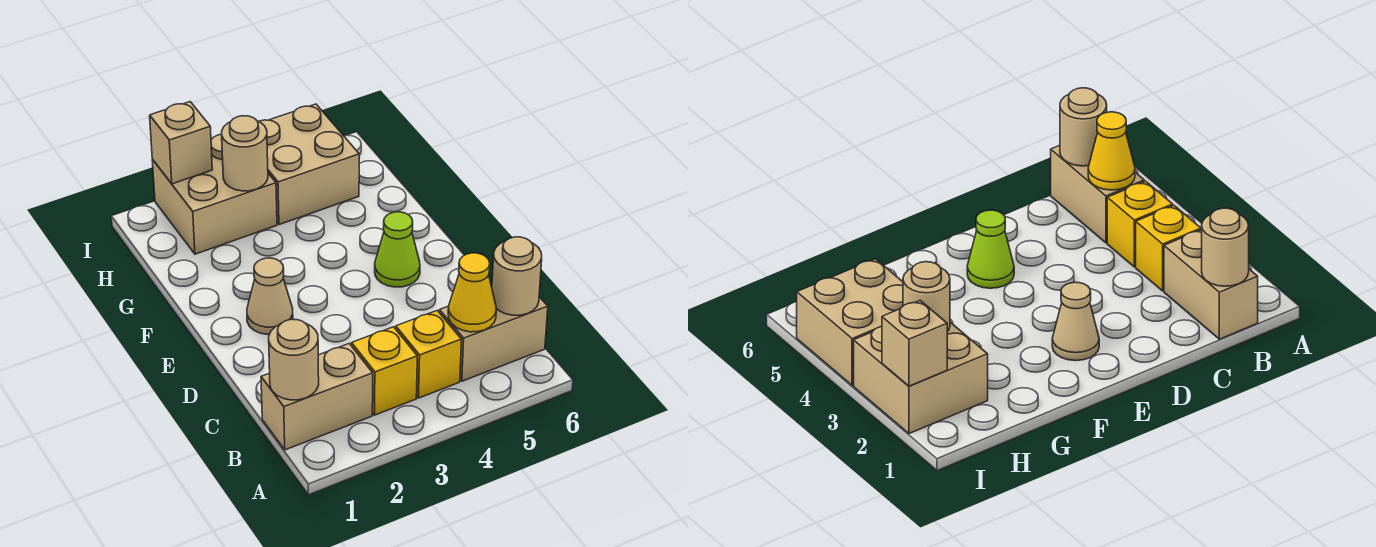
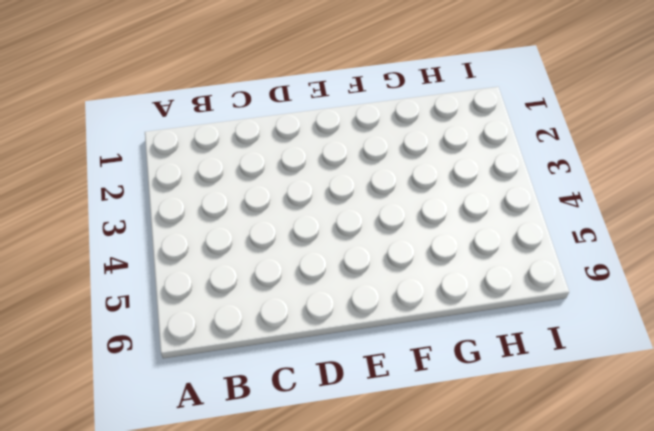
none -> tan brick B1:B2 level 1
none -> yellow brick B3 level 1
none -> yellow brick B4 level 1

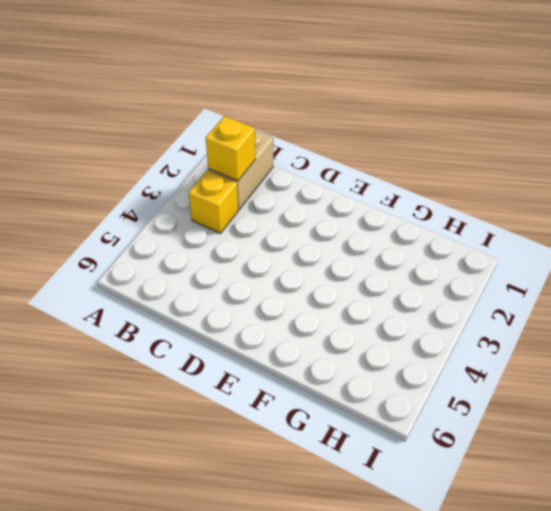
yellow brick B2 level 2 -> yellow brick B4 level 1
none -> tan brick B5:B6 level 1
none -> tan cone E2 level 1
none -> lime cone E5 level 1

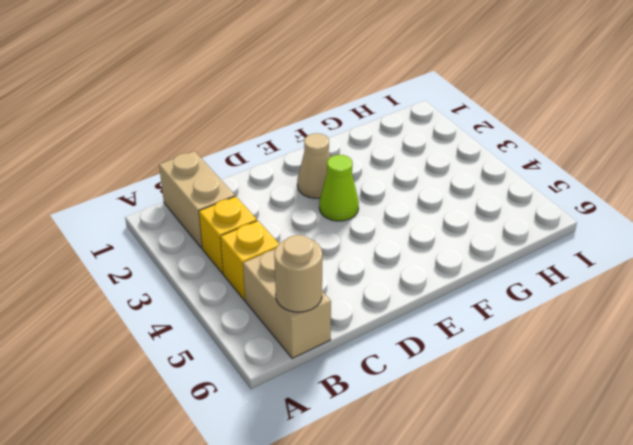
lime cone E3 level 1 -> lime cone E5 level 1
none -> tan brick H2:I3 level 1
none -> tan brick H4:I5 level 1
none -> tan round brick B1 level 2

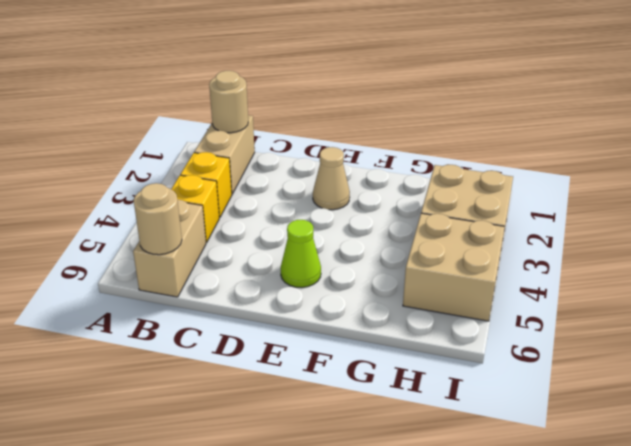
none -> yellow cone B5 level 2
none -> tan round brick H3 level 2
none -> tan brick I2 level 2

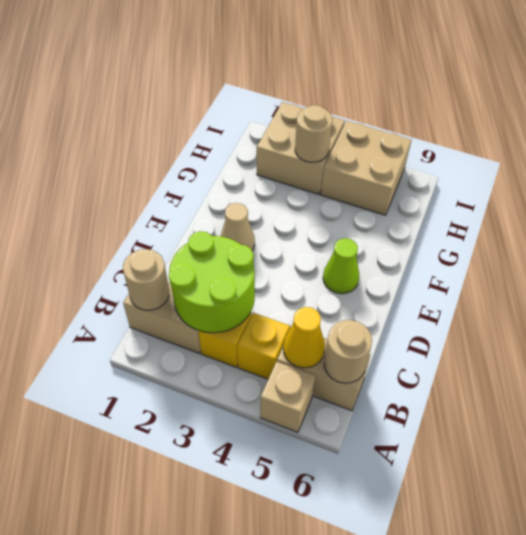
tan brick A5 level 1 -> tan brick I2 level 2
lime round brick B2:C3 level 2 -> none

